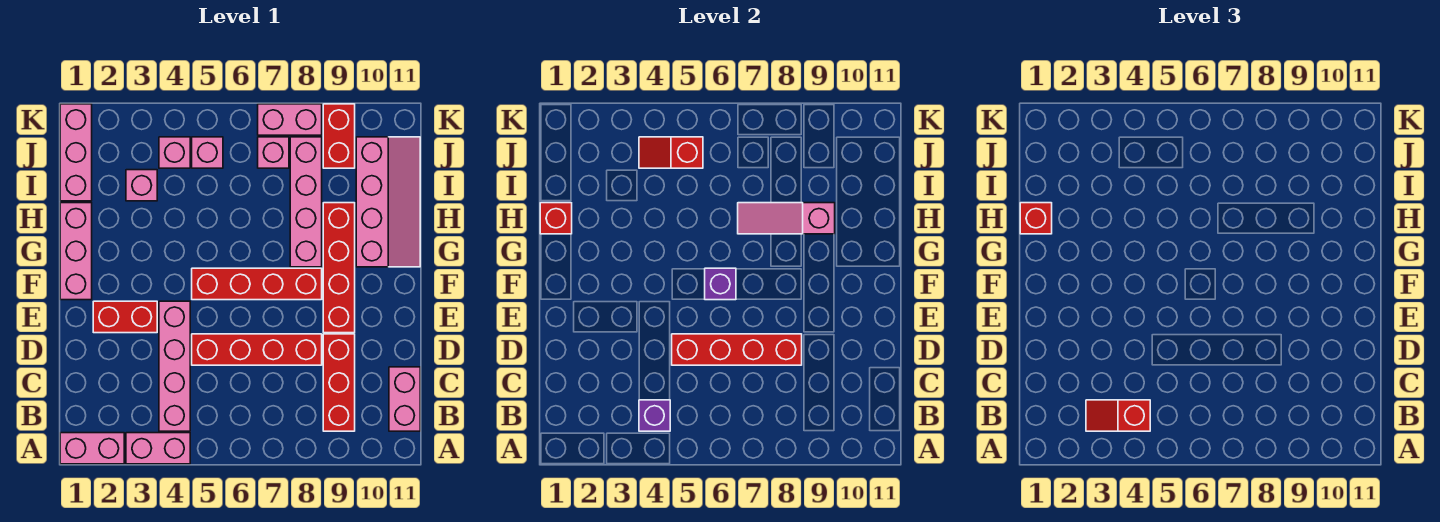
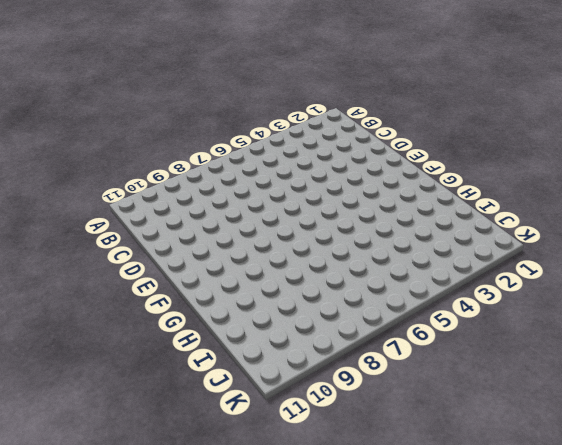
none -> pink brick A1:A2 level 1
none -> pink brick A3:A4 level 1
none -> pink brick B4:E4 level 1

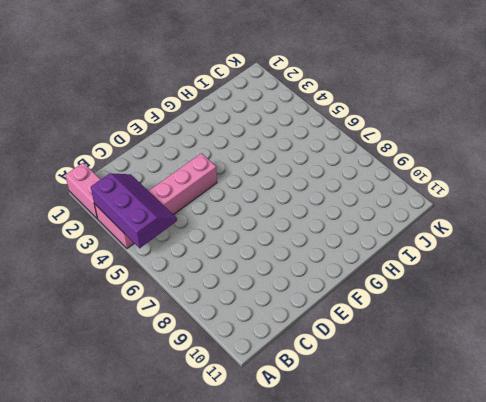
purple slope A3:B5 level 2 top A -> purple brick B4 level 2
none -> red brick B9:D9 level 1
none -> pink brick B11:C11 level 1
none -> red brick D5:D8 level 1

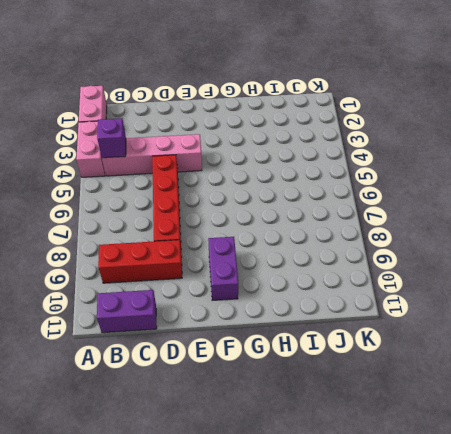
purple brick B11:C11 level 1 -> pink brick B11:C11 level 1
purple brick F9:F10 level 1 -> red brick E9:H9 level 1
none -> red brick E2:E3 level 1
none -> pink brick F1:H1 level 1
none -> red brick F5:F8 level 1

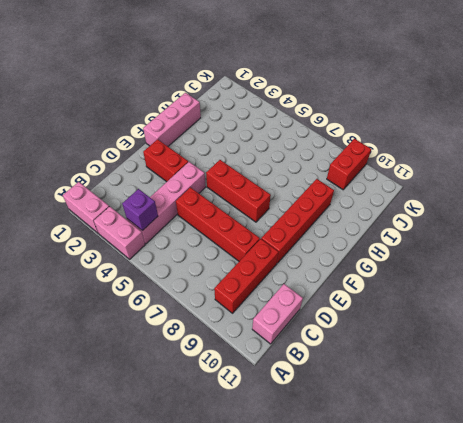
red brick F5:F7 level 1 -> red brick F5:F8 level 1
none -> pink brick G8:J8 level 1
none -> pink slope G10:J11 level 1 top 10
none -> pink brick I1:K1 level 1

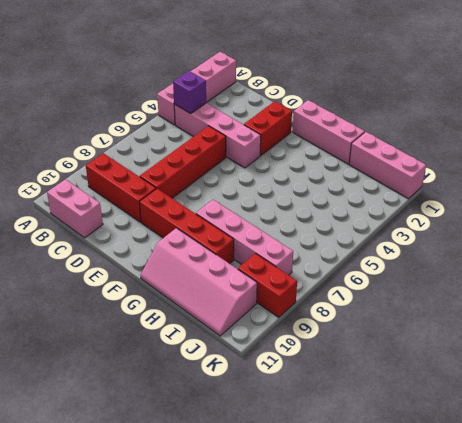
none -> red brick F5:F8 level 1
none -> pink brick I3 level 1
none -> pink brick J4 level 1

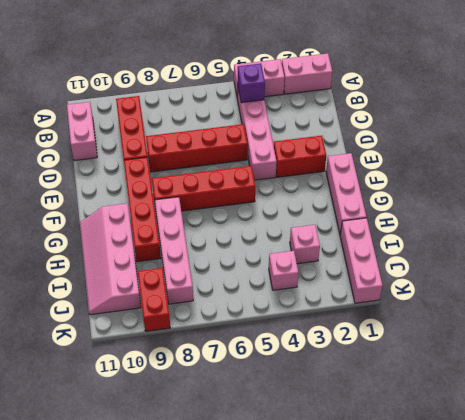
none -> pink brick J5 level 1
none -> pink brick J7 level 1
none -> pink brick K7:K8 level 1

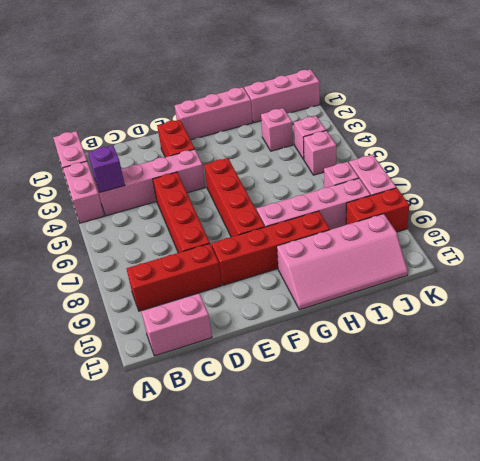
none -> red brick D5:D8 level 2
none -> purple brick F6 level 2
none -> red brick H1 level 2

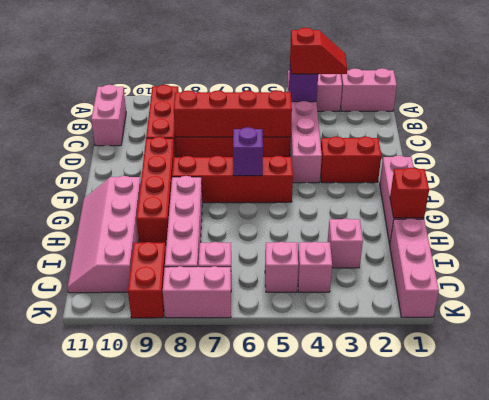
none -> pink slope H7:H9 level 2 top 9
none -> red slope J4:J5 level 2 top 5
none -> red brick H1 level 3

